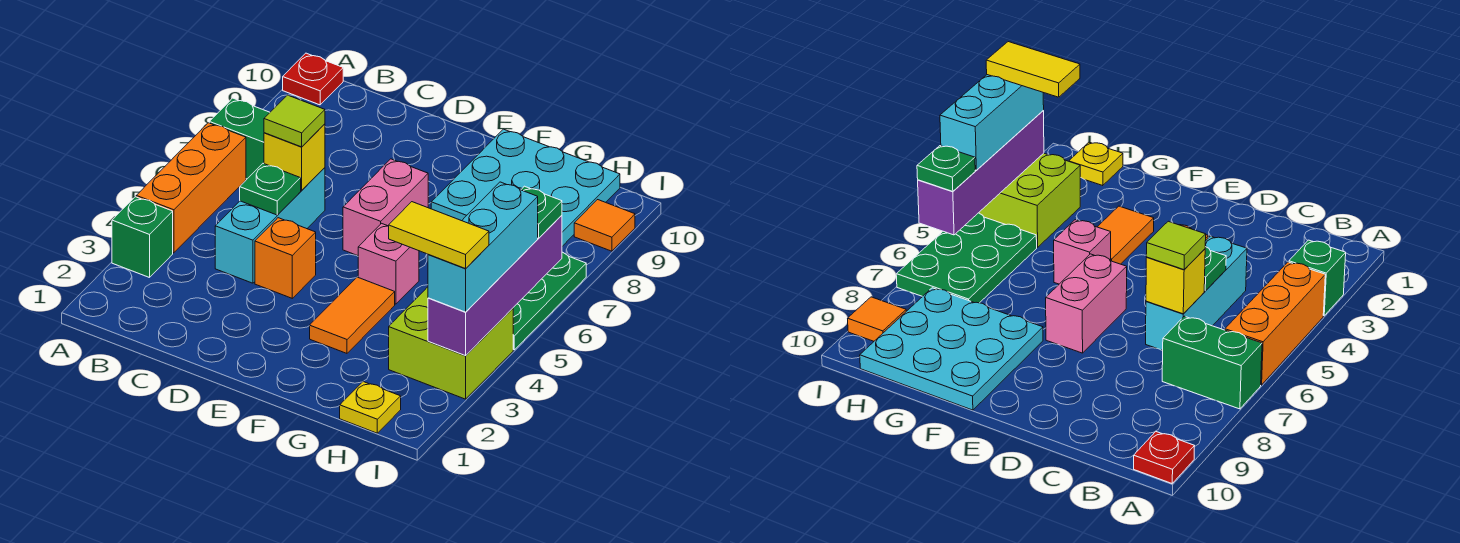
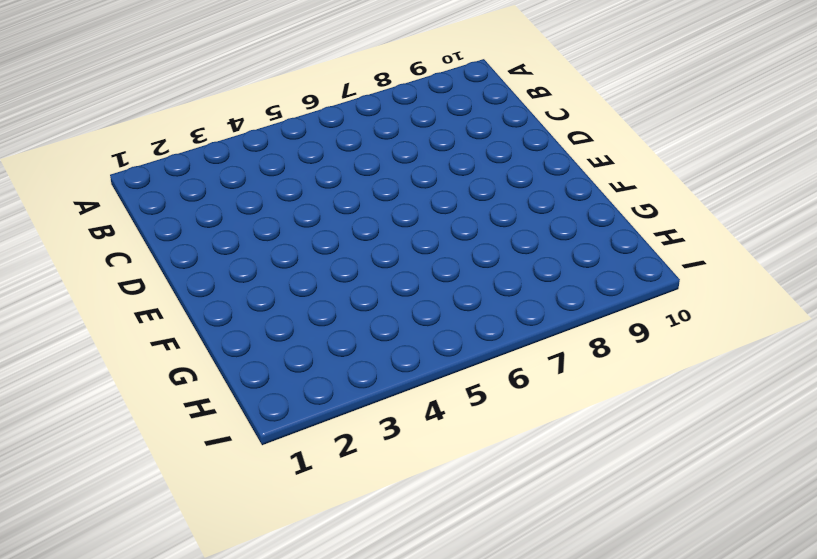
none -> green brick A3 level 1
none -> orange brick A4:A6 level 1
none -> green brick A7:B7 level 1

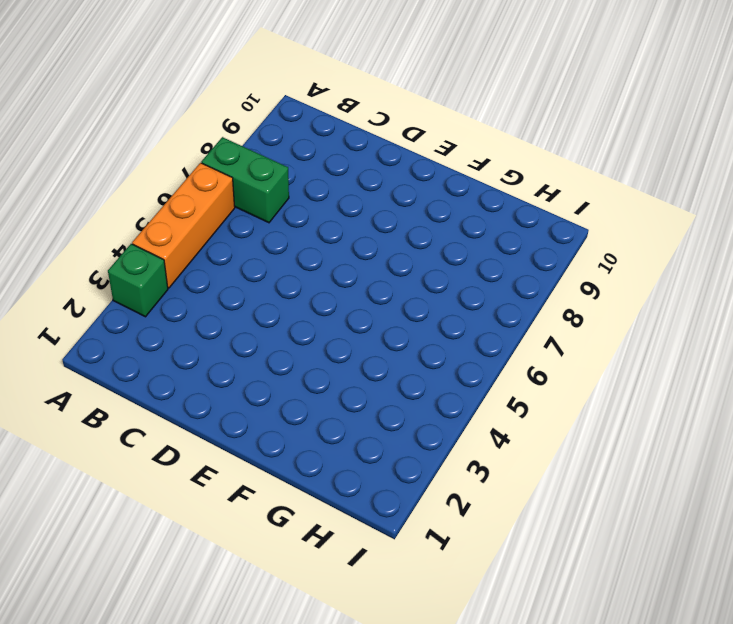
none -> red plate A10 level 1
none -> cyan brick C4:C6 level 1
none -> orange brick D4 level 1

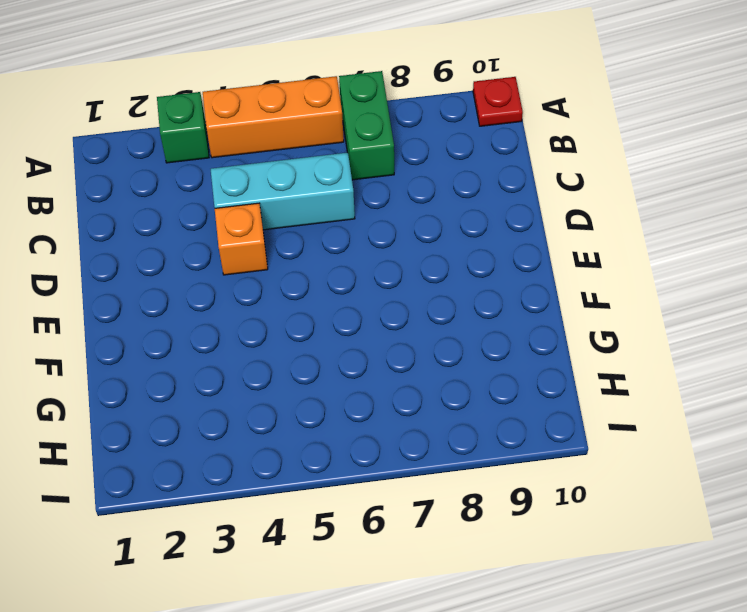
none -> pink brick E6:E7 level 1
none -> orange tile F3:F4 level 1
none -> pink brick F5 level 1

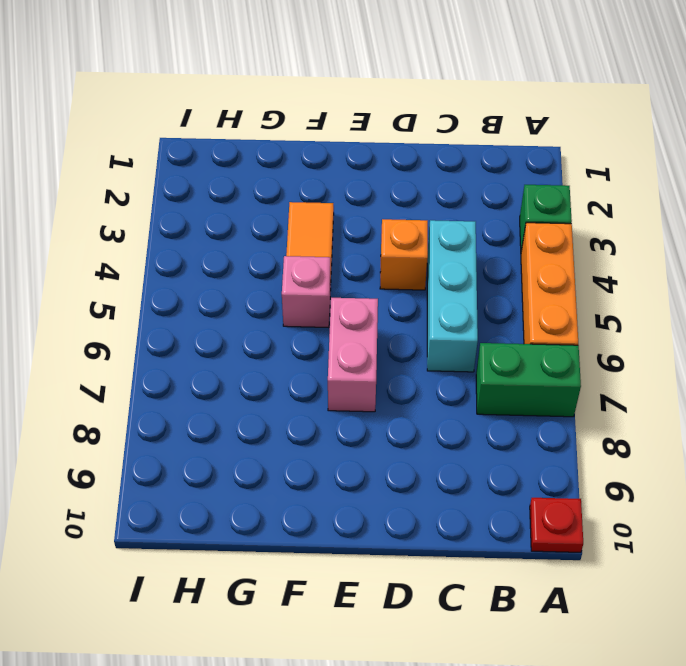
none -> cyan plate F8:H10 level 1
none -> yellow plate H1 level 1
none -> lime brick H3:I4 level 1

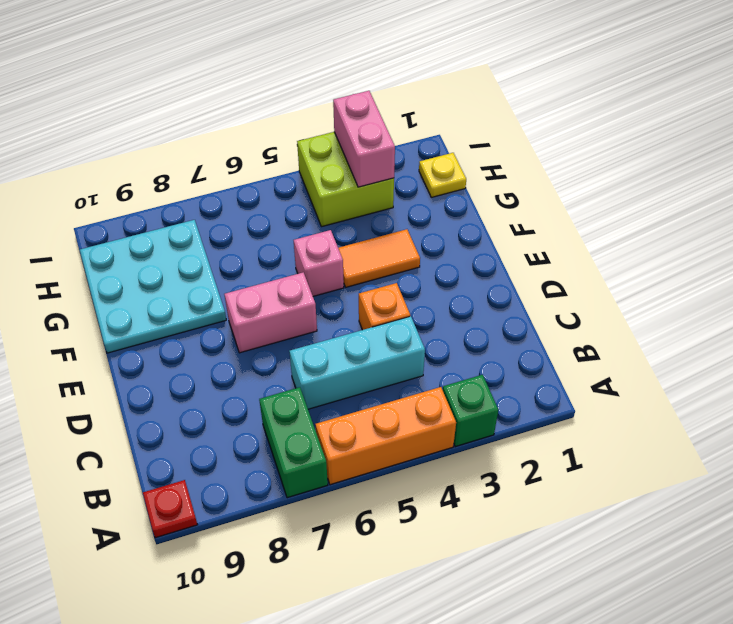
pink brick H3:I3 level 2 -> purple brick I3:I6 level 2
none -> green plate H5:I7 level 1
none -> orange tile I9 level 1
none -> green plate C5 level 2

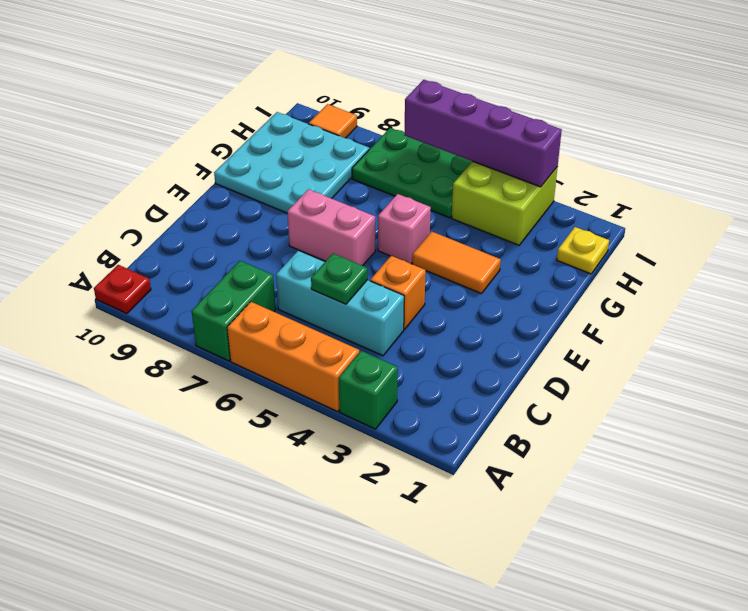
none -> yellow brick C6 level 2
none -> lime tile C6 level 3
none -> cyan brick I3:I5 level 3

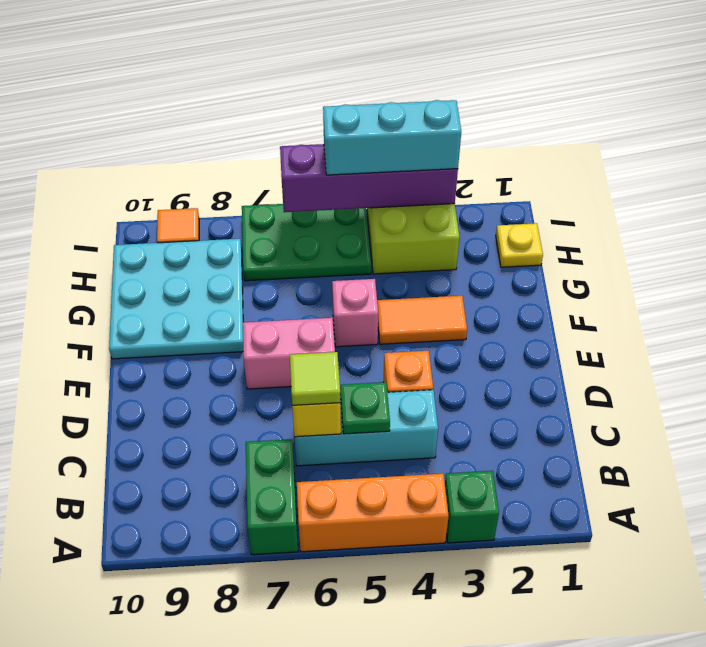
none -> red plate A10 level 1
none -> green plate I6 level 3
none -> yellow tile H3:I3 level 4

